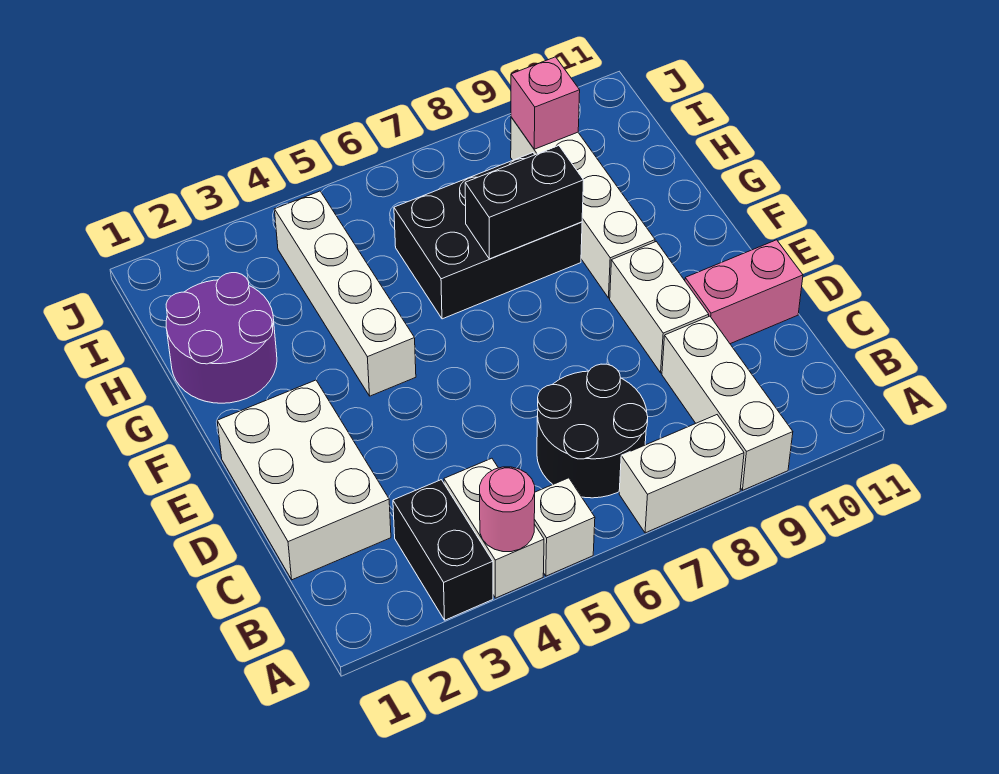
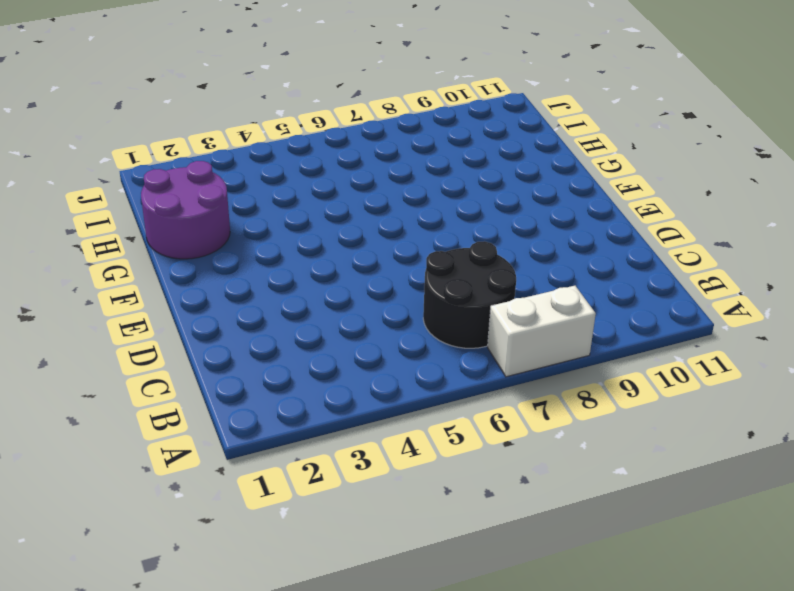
none -> black brick A3:B3 level 1
none -> white brick A4:B4 level 1
none -> white brick A5 level 1

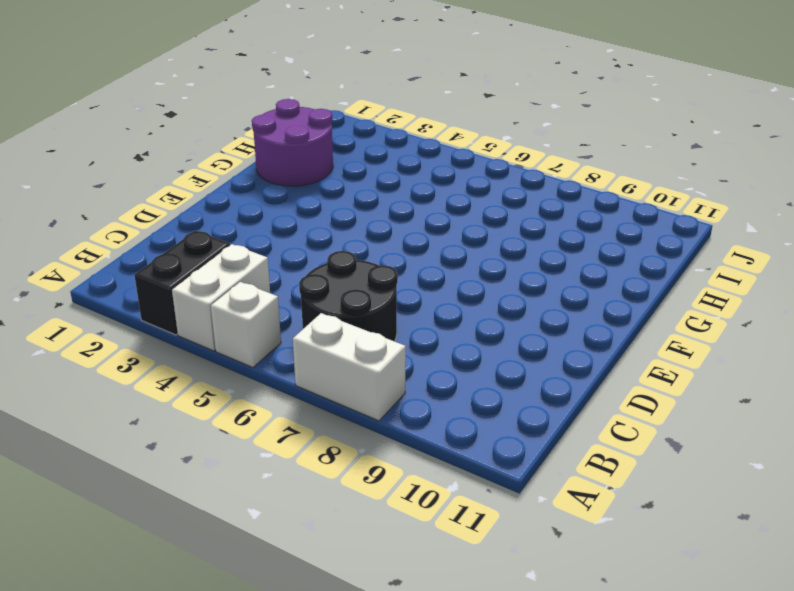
none -> white brick A9:C9 level 1
none -> white brick C1:E2 level 1
none -> white brick D9:E9 level 1

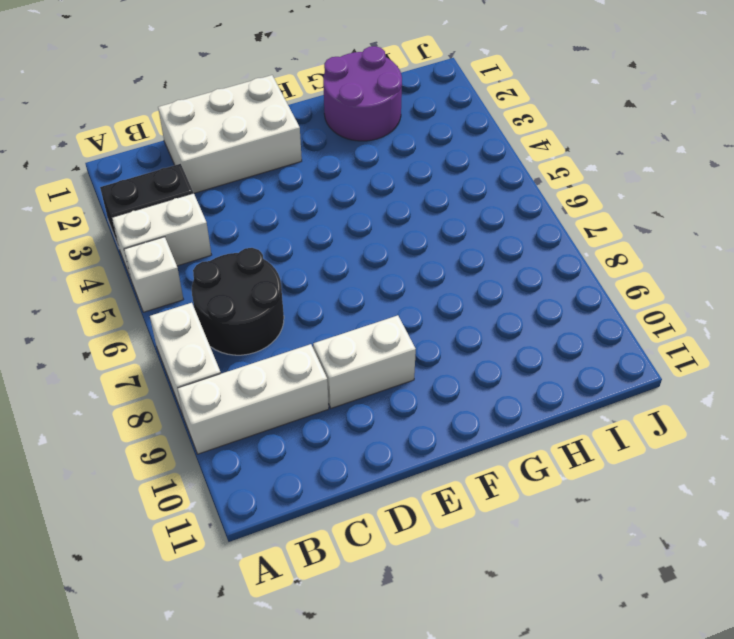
none -> pink brick D10:D11 level 1
none -> white brick F4:I4 level 1
none -> white brick F9:I9 level 1

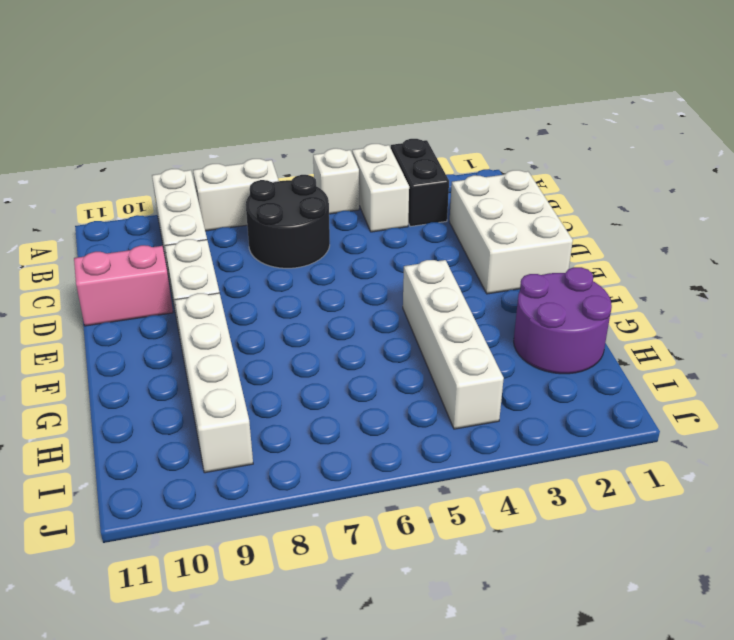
none -> black brick G6:H8 level 1
none -> pink round brick A4 level 2
none -> black brick G7:G8 level 2

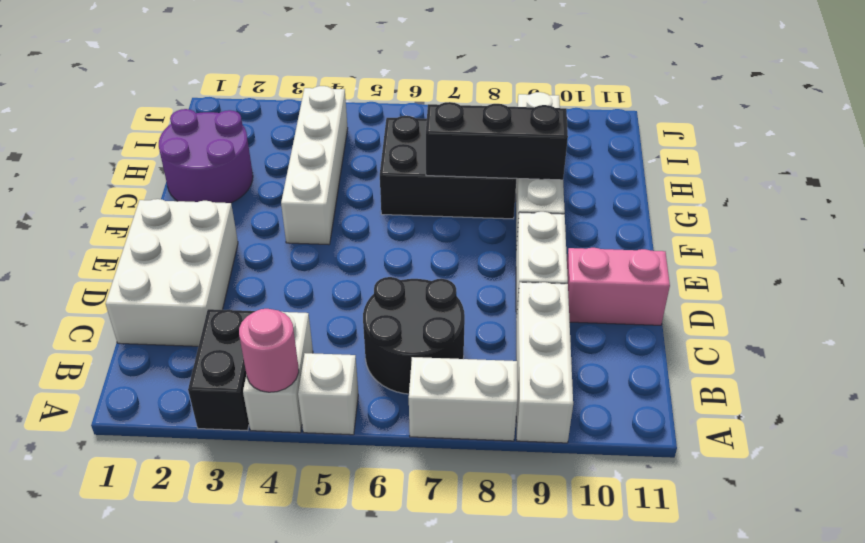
black brick G7:G9 level 2 -> black brick G7:G8 level 2
none -> pink brick I9 level 2

